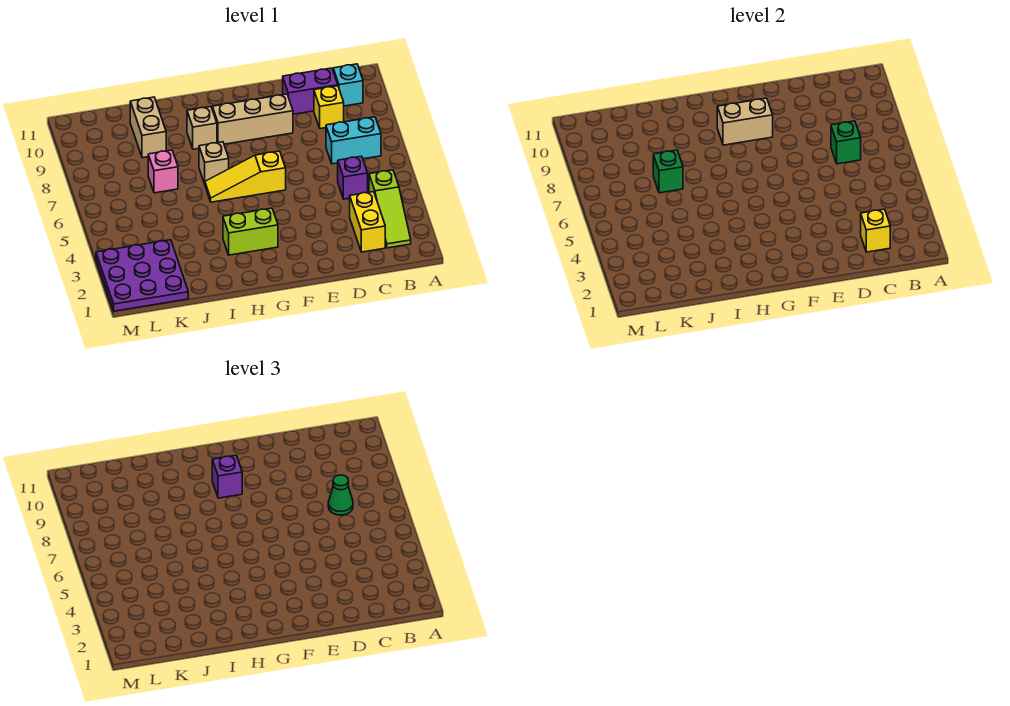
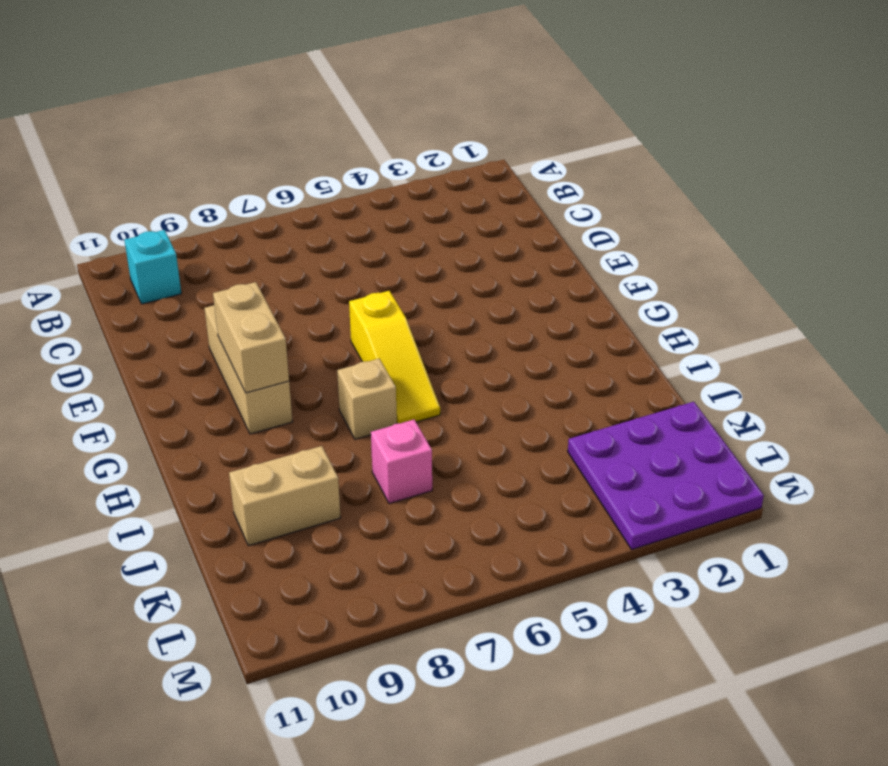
none -> lime slope B2:B4 level 1 top 4
none -> cyan brick B7:C7 level 1
none -> yellow brick C2:C3 level 1

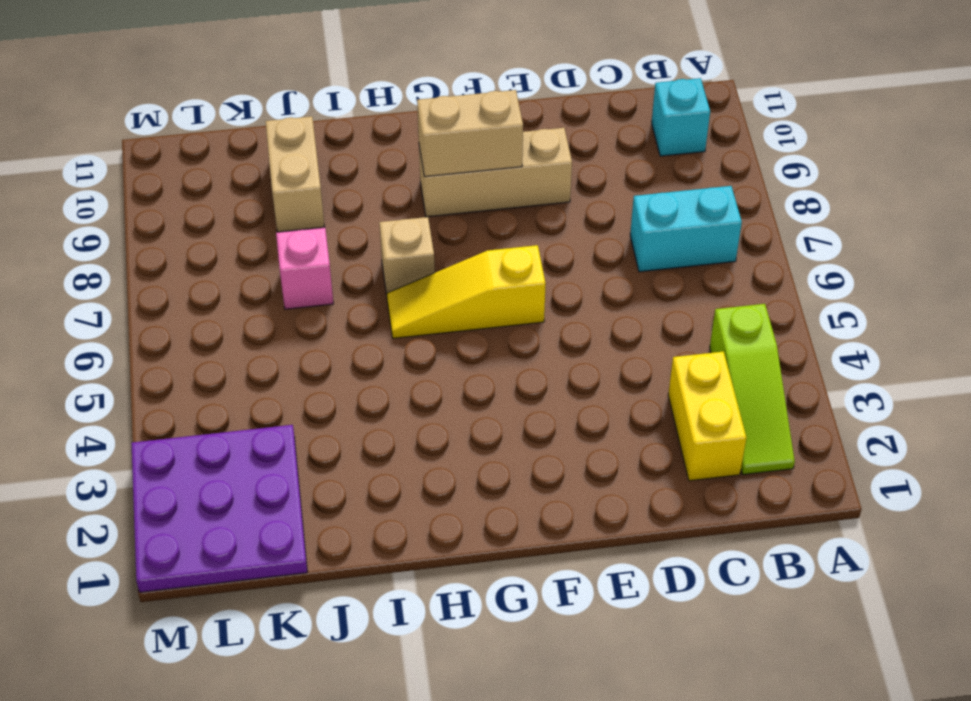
none -> purple brick C5 level 1
none -> yellow brick C9 level 1
none -> purple brick C10:D10 level 1

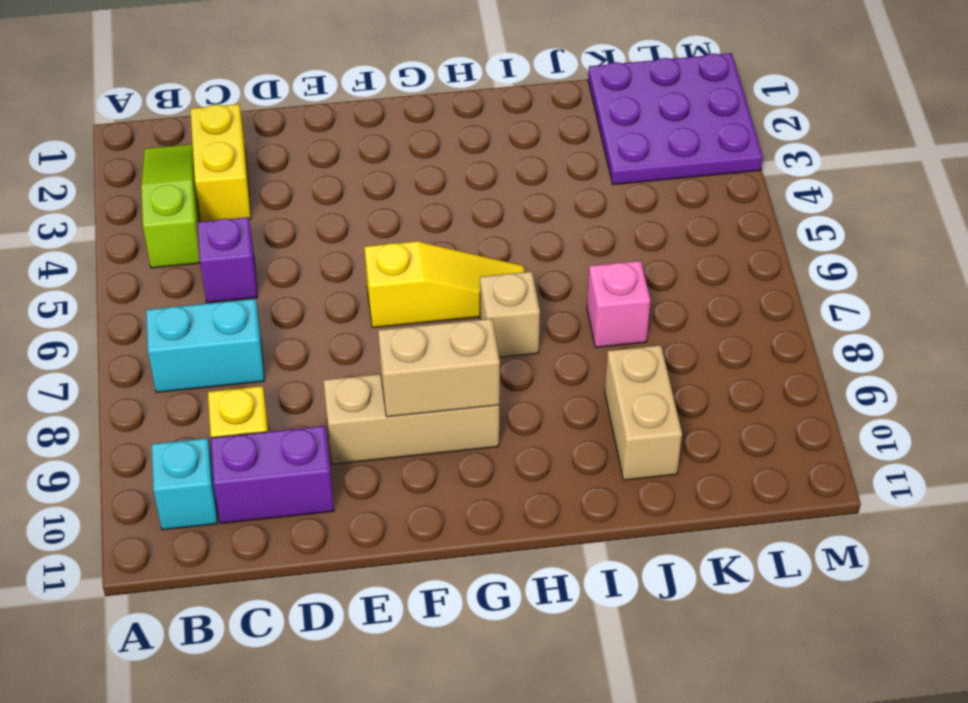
none -> lime brick G3:H3 level 1
none -> tan brick H9 level 1
none -> yellow brick C2 level 2

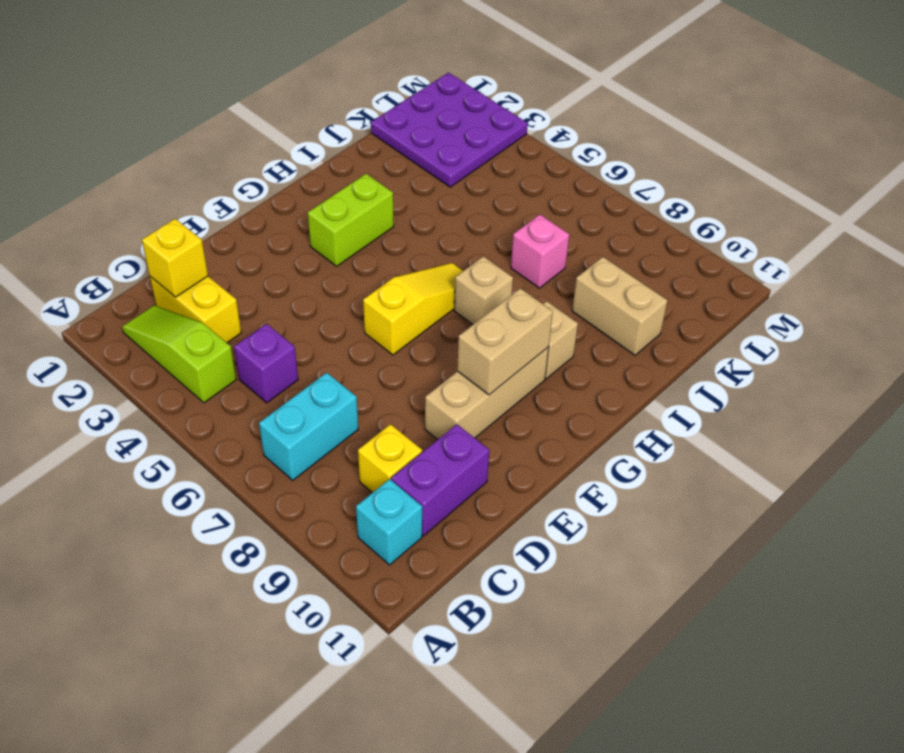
none -> green brick C7 level 2
none -> green brick J7 level 2
none -> green cone C7 level 3

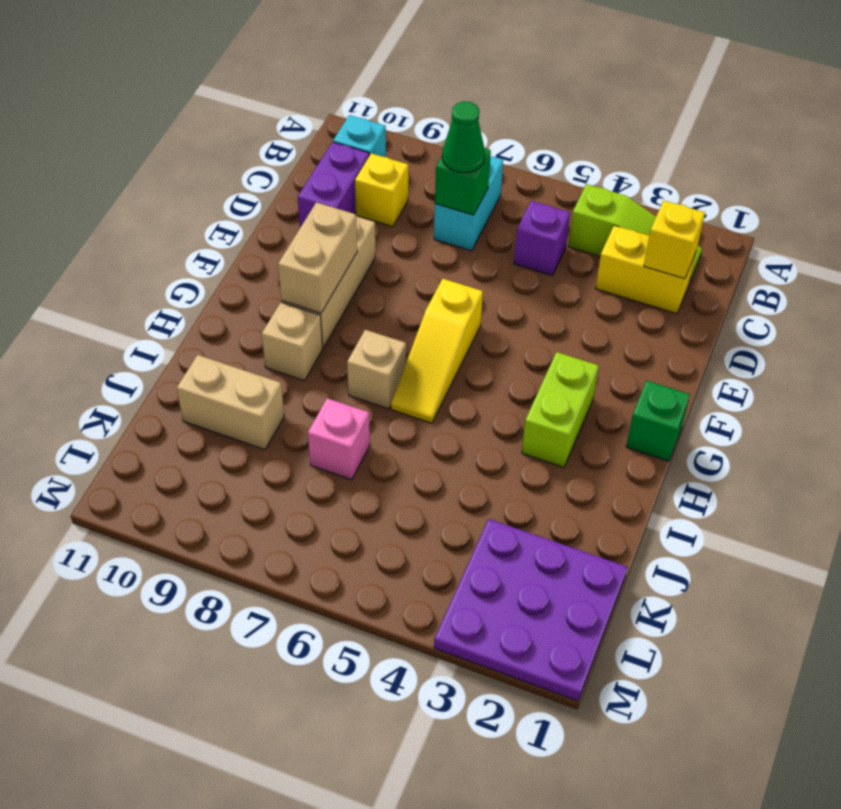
green brick G1 level 1 -> green brick J7 level 2
none -> purple brick G9 level 3

